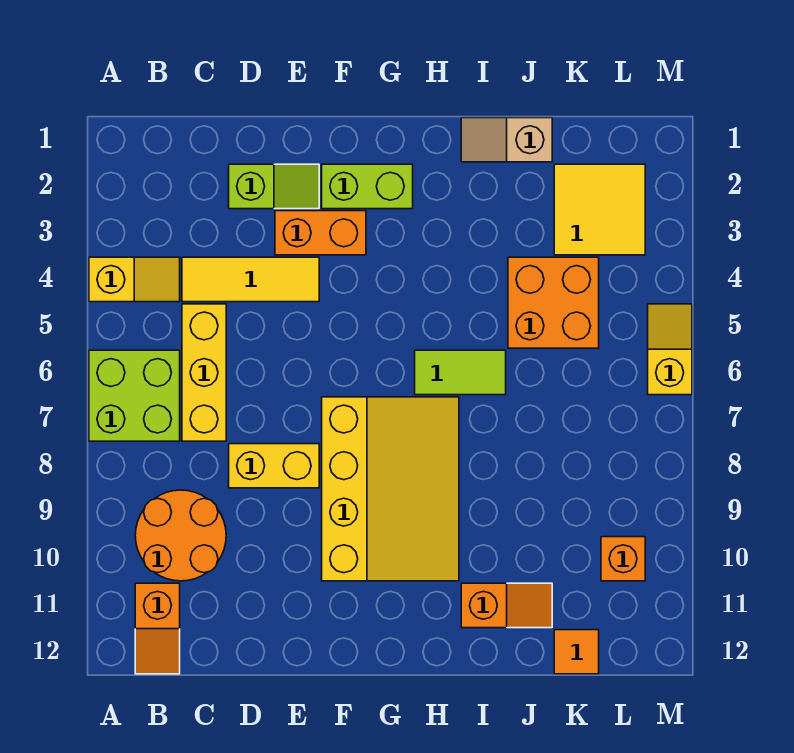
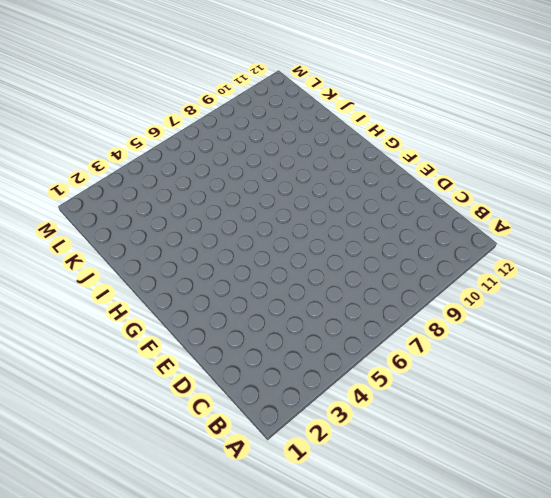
none -> yellow slope A4:B4 level 1 top A
none -> lime brick A6:B7 level 1
none -> orange round brick B9:C10 level 1

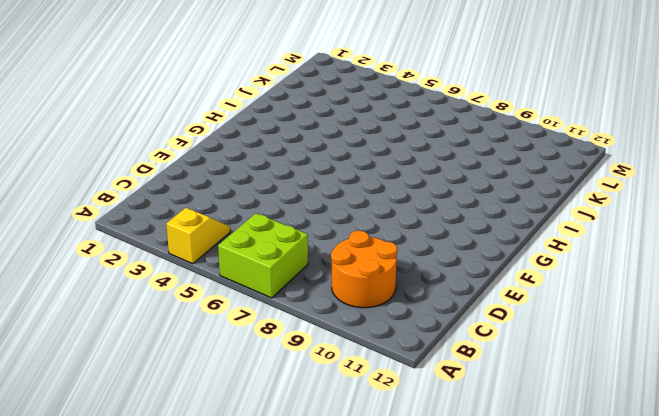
none -> orange slope B11:B12 level 1 top 11
none -> yellow tile C4:E4 level 1
none -> yellow brick C5:C7 level 1

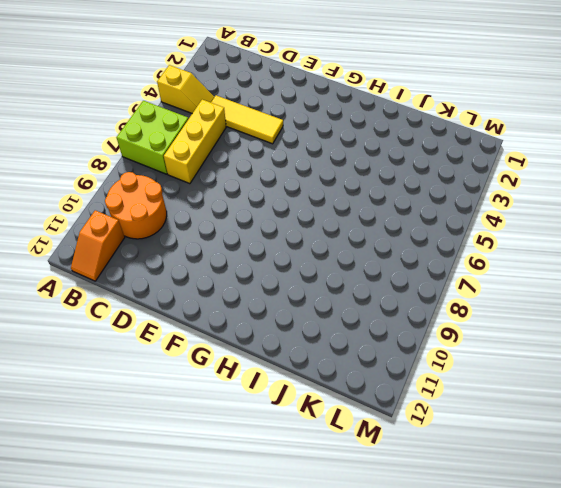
none -> lime slope D2:E2 level 1 top D
none -> yellow brick D8:E8 level 1
none -> orange brick E3:F3 level 1

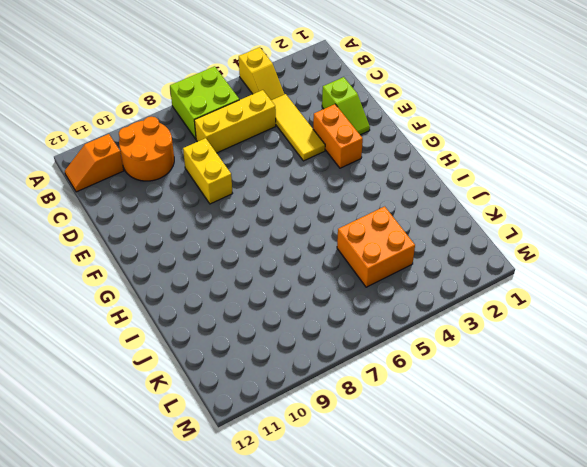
none -> lime brick F2:G2 level 1
none -> yellow slope F7:H10 level 1 top F
none -> lime tile H6:I6 level 1

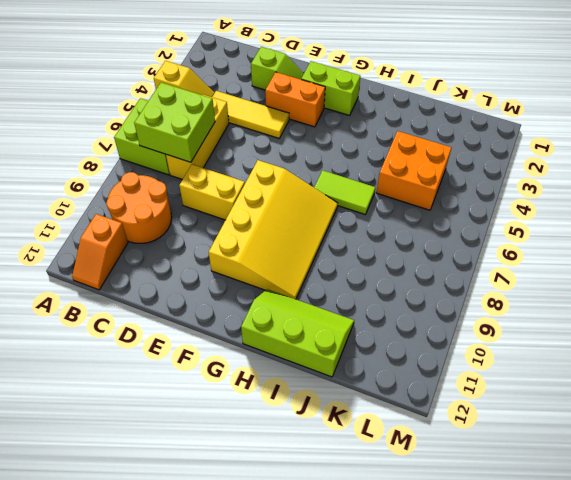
lime brick B6:C7 level 2 -> none
lime slope H11:J12 level 1 top 12 -> orange slope I11:J11 level 1 top I
none -> tan slope I1:J1 level 1 top J
none -> yellow tile K2:L3 level 1
none -> orange tile K12 level 1

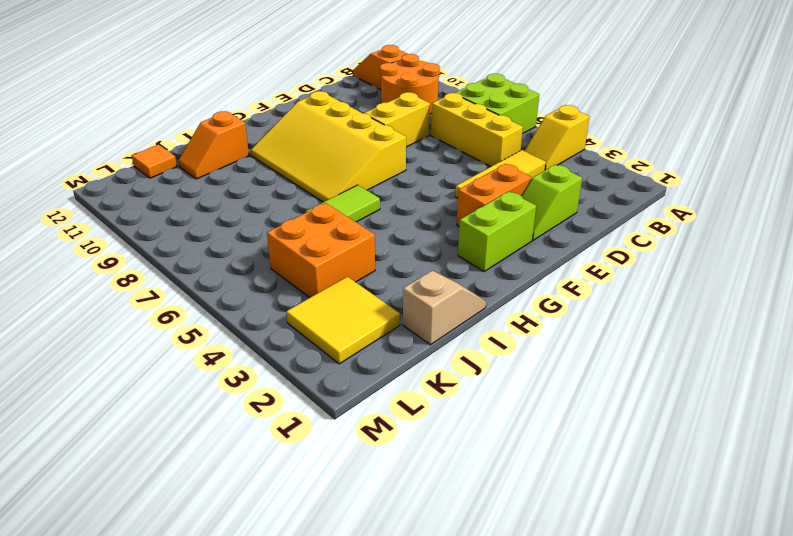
none -> orange brick L10 level 1
none -> yellow slope M5:M6 level 1 top 6

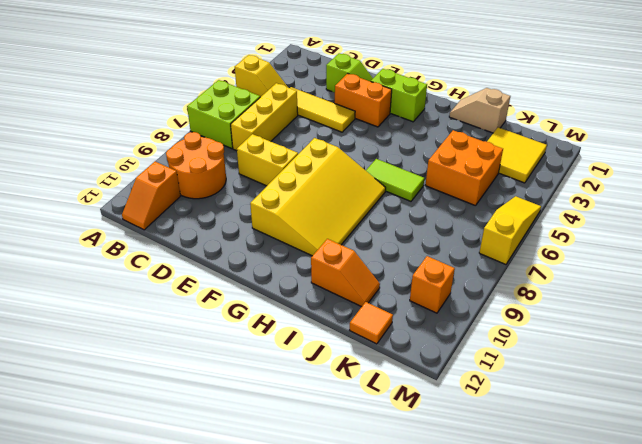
yellow slope M5:M7 level 1 top 7 -> yellow slope M5:M6 level 1 top 6

